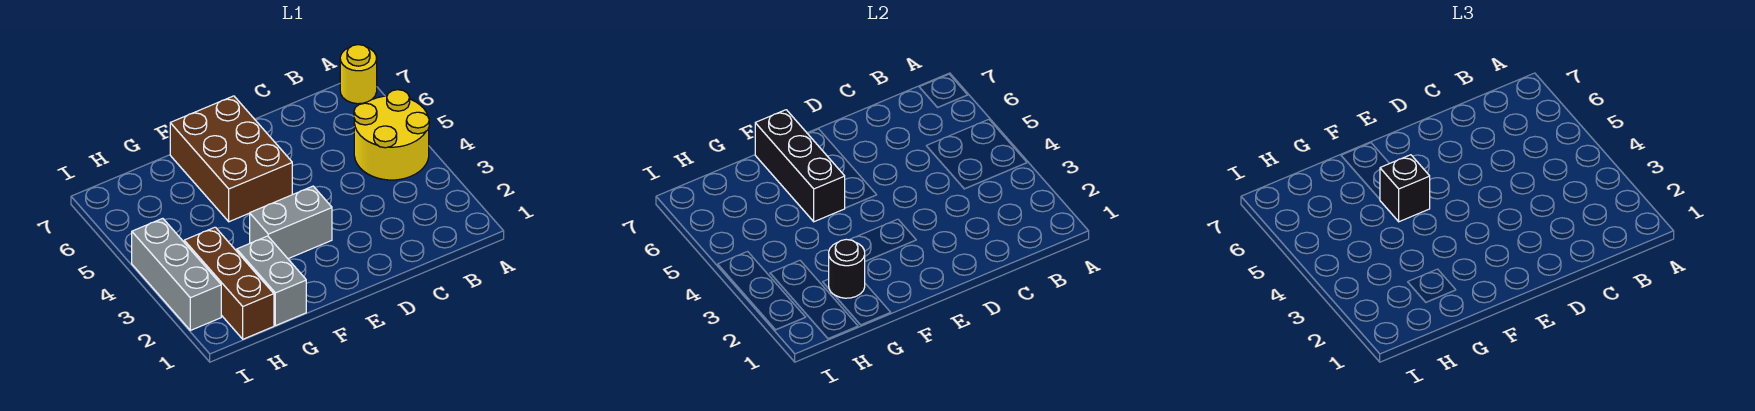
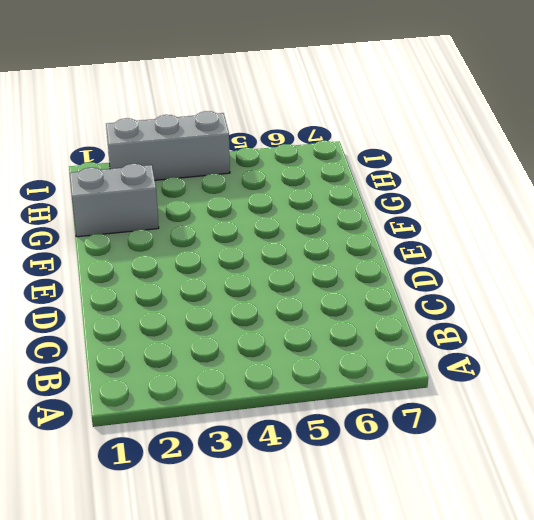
none -> yellow round brick A4:B5 level 1
none -> yellow round brick A7 level 1

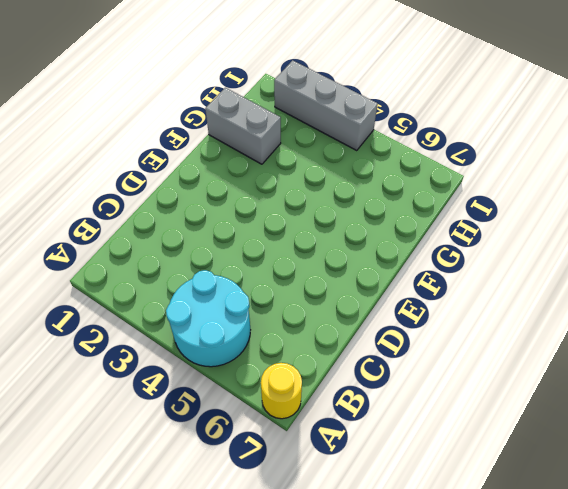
cyan round brick A4:B5 level 1 -> yellow round brick A4:B5 level 1
none -> grey brick E3:F3 level 1
none -> brown brick E5:F7 level 1

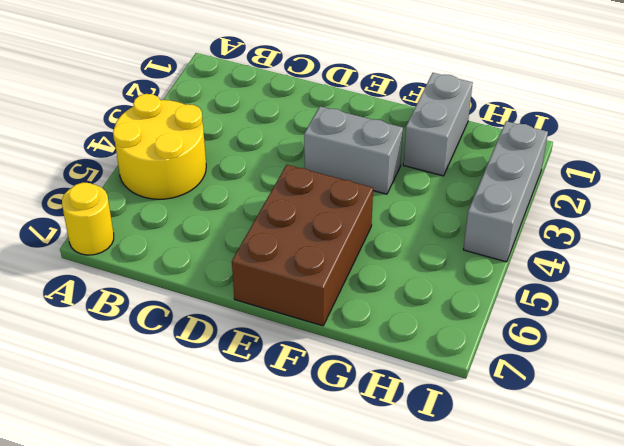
none -> brown brick H1:H3 level 1
none -> black brick F5:F7 level 2

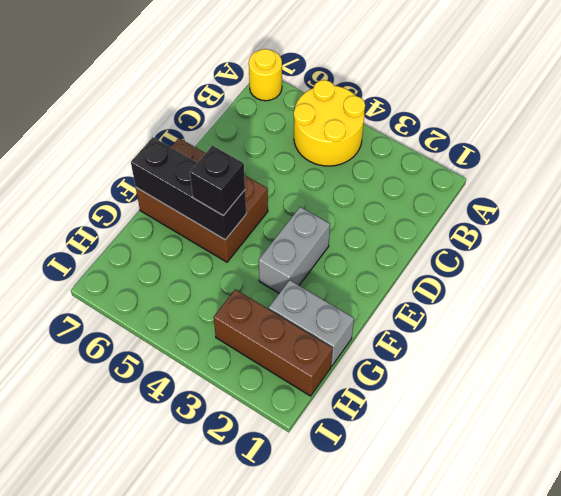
none -> grey brick I2:I4 level 1
none -> black round brick G2 level 2

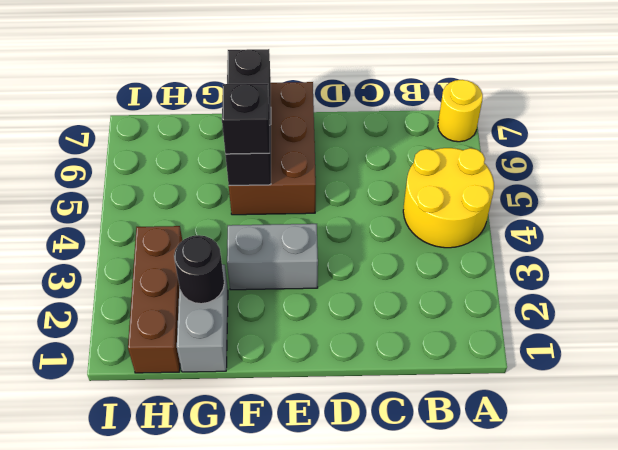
none -> grey brick I2:I4 level 1

